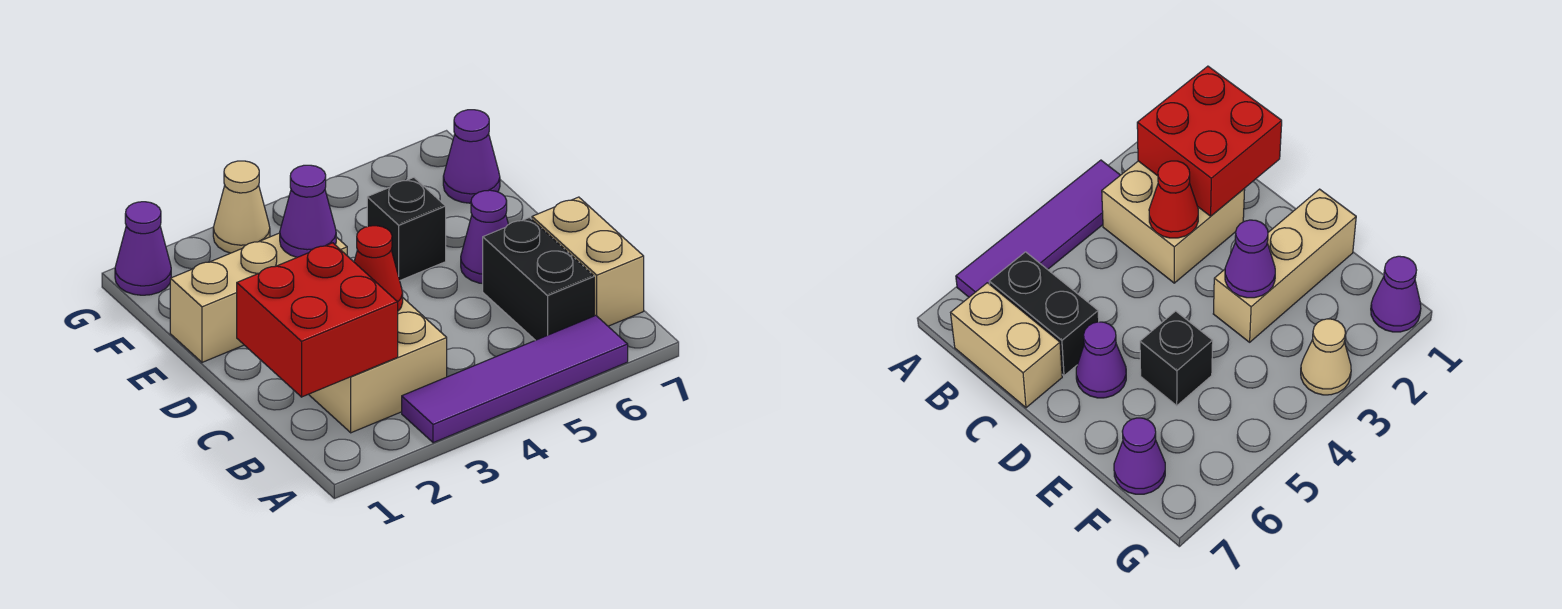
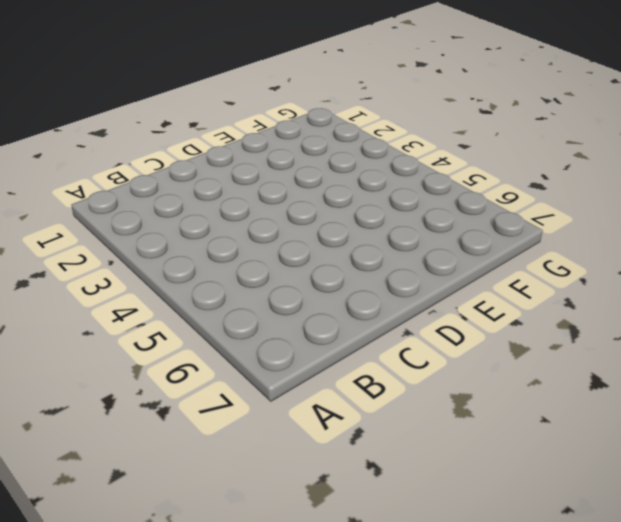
none -> purple tile A3:A6 level 1
none -> tan brick B2:C3 level 1
none -> black brick B6:C6 level 1

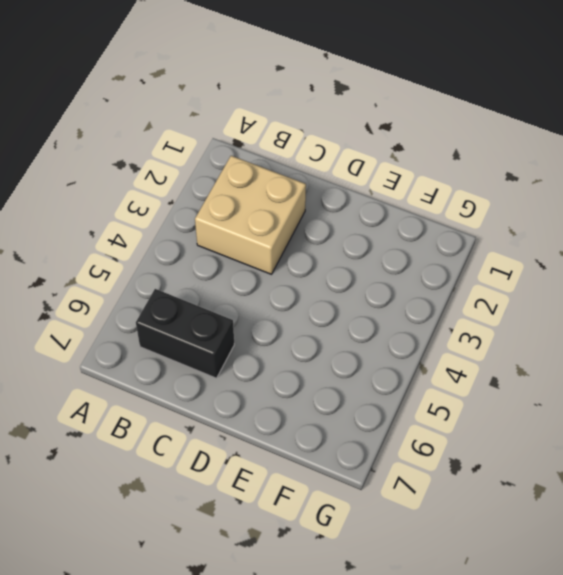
none -> purple tile A3:A6 level 1
none -> tan brick B7:C7 level 1
none -> purple cone D6 level 1

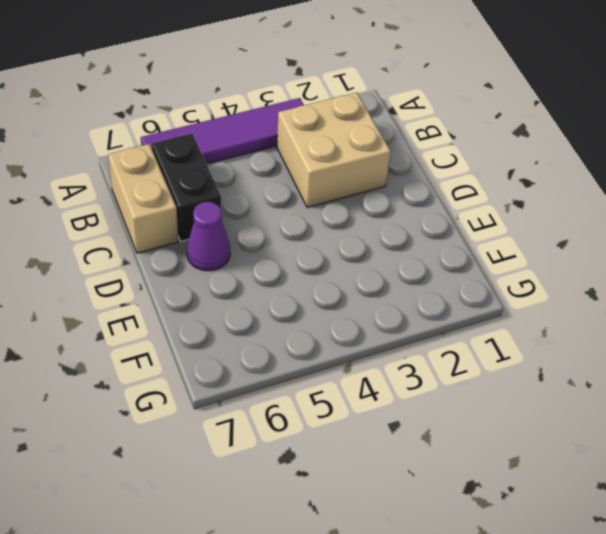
none -> tan brick E1:E3 level 1
none -> black brick E5 level 1
none -> purple cone F7 level 1

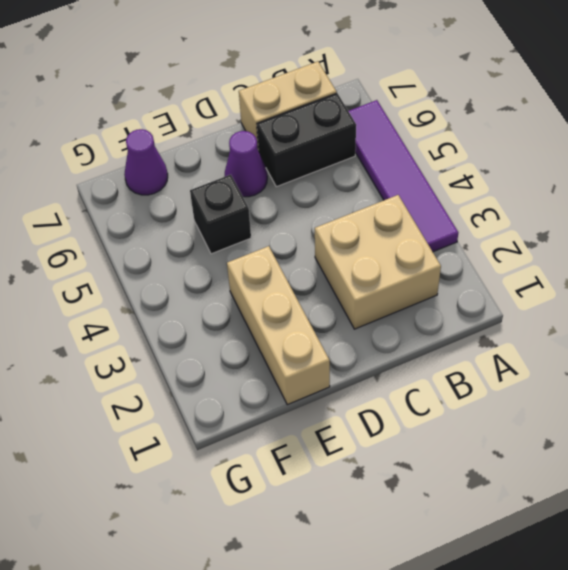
none -> purple cone G1 level 1
none -> tan cone G3 level 1
none -> red brick B1:C2 level 2

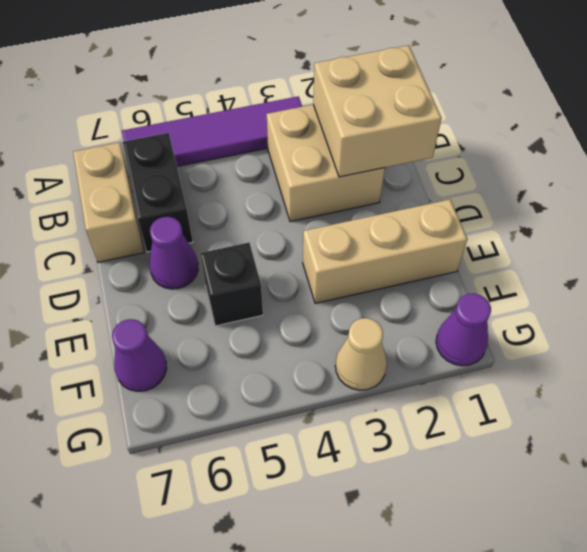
tan brick B1:C2 level 2 -> red brick B1:C2 level 2
none -> red cone C3 level 2
none -> purple cone E3 level 2

